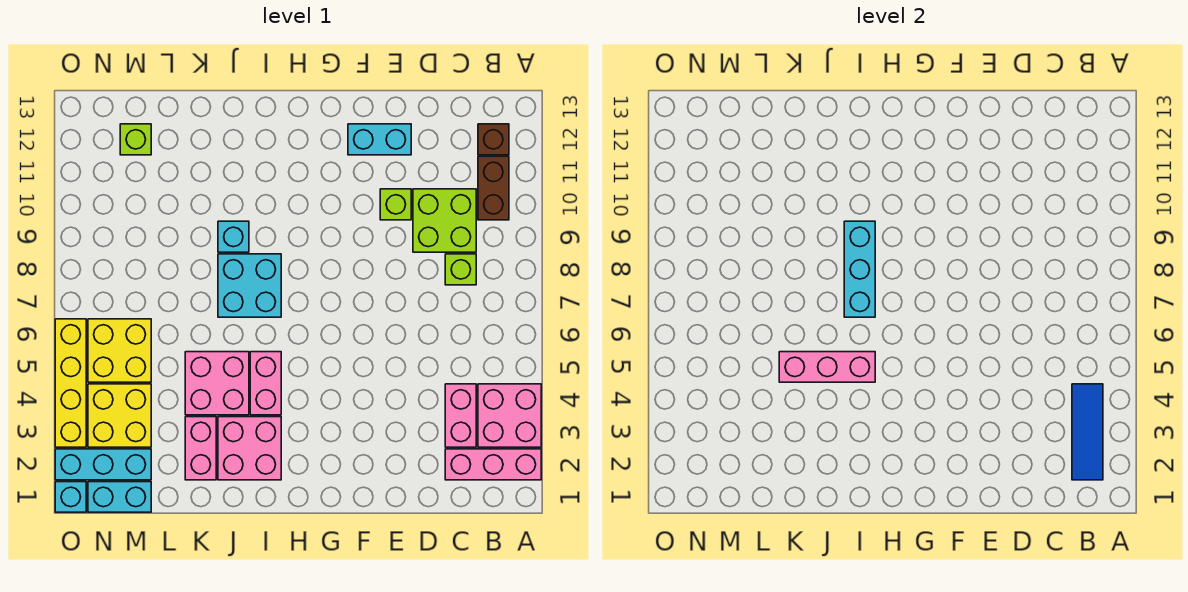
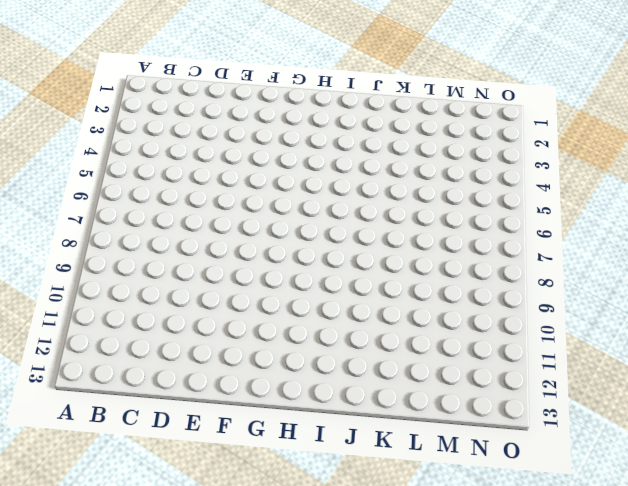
none -> pink brick A2:C2 level 1
none -> pink brick A3:B4 level 1
none -> brown brick B10:B11 level 1

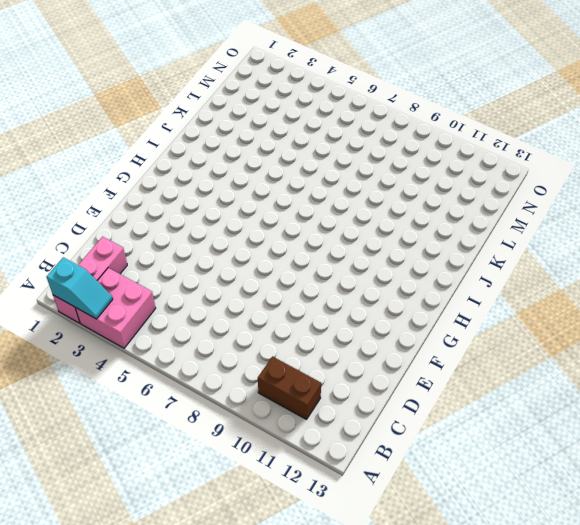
cyan slope A2:A3 level 2 top 2 -> none
none -> brown brick B12 level 1
none -> pink brick C3:C4 level 1
none -> lime brick C8 level 1

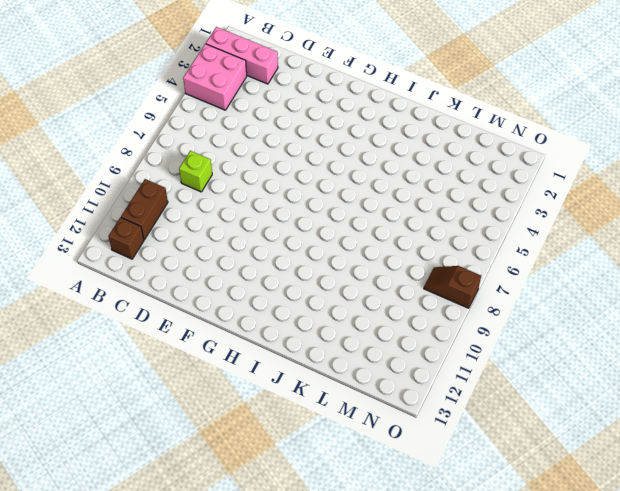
brown slope N8:O8 level 1 top O -> none
none -> pink brick C3:C4 level 1
none -> lime brick C9:D10 level 1
none -> lime brick E10 level 1

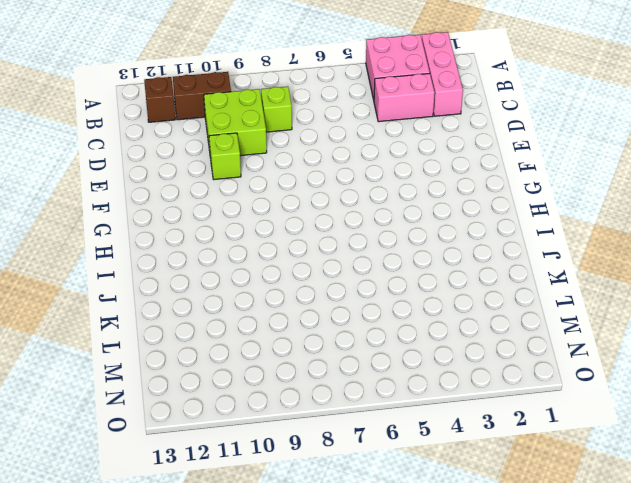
none -> cyan brick E12:F12 level 1
none -> pink brick I2:J3 level 1
none -> pink brick I4:I5 level 1

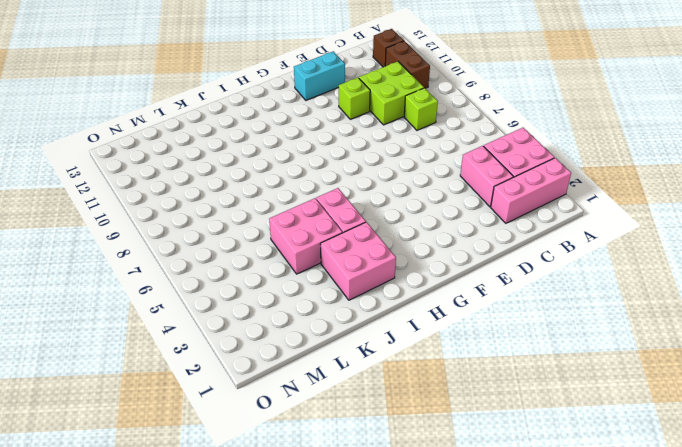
none -> cyan brick I7:J8 level 1
none -> cyan brick J9 level 1
none -> pink brick K2:K3 level 1

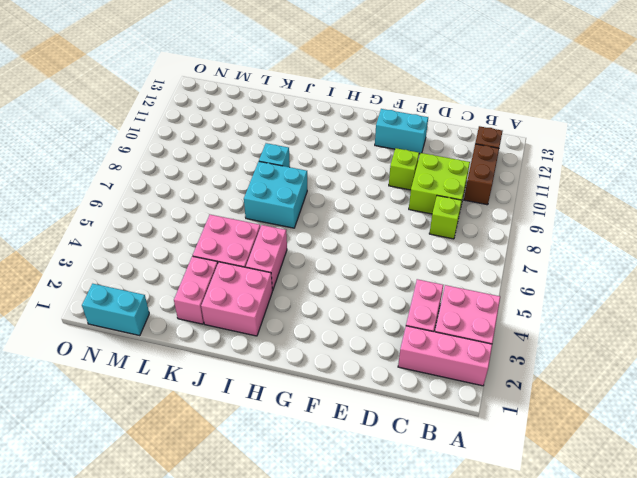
none -> cyan brick M2:O2 level 1
none -> yellow brick M3:N4 level 1
none -> yellow brick M5:N6 level 1

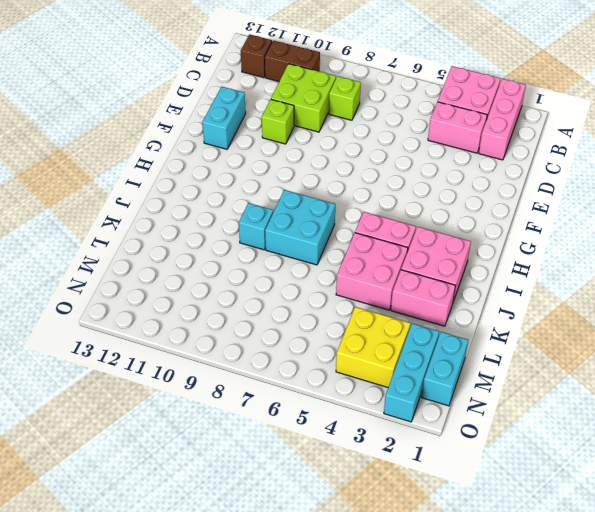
none -> yellow brick M5:N6 level 1
none -> lime brick M12 level 1
none -> cyan brick O1 level 1

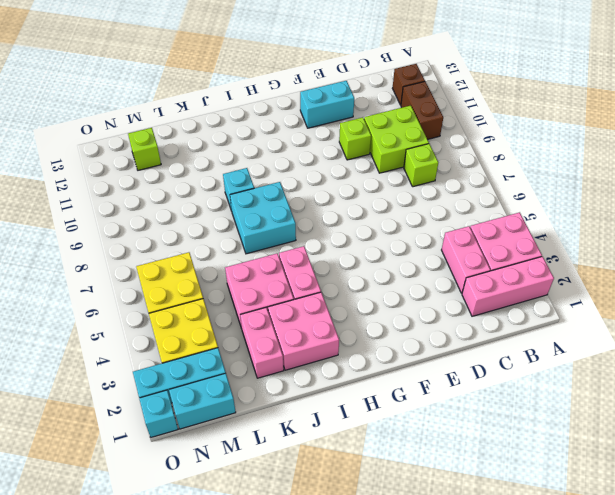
none -> yellow brick O3:O6 level 1
none -> blue tile B2:B4 level 2
none -> pink brick I5:K5 level 2

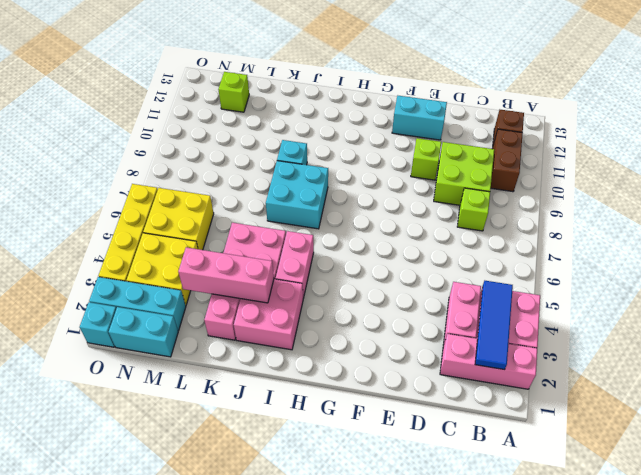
pink brick J3:L3 level 2 -> pink brick I5:K5 level 2
none -> cyan brick I7:I9 level 2

